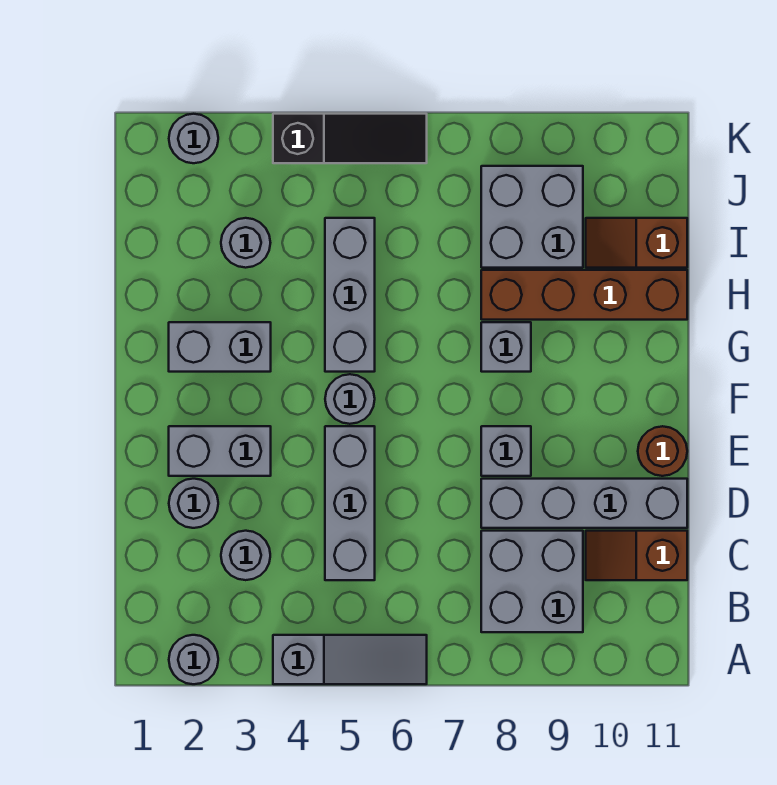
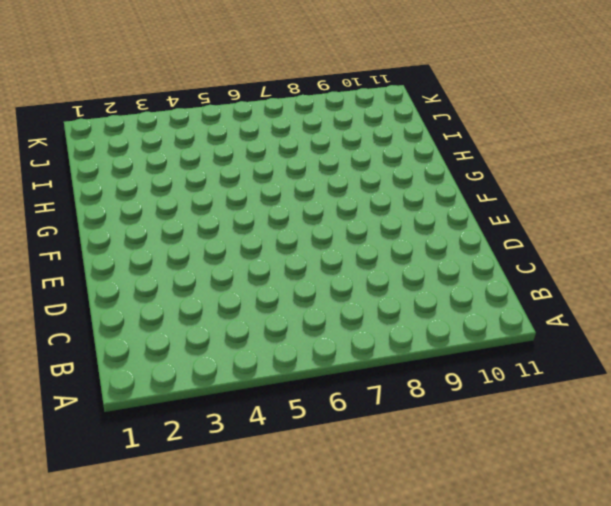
none -> grey round brick A2 level 1
none -> grey slope A4:A6 level 1 top 4
none -> grey brick B8:C9 level 1

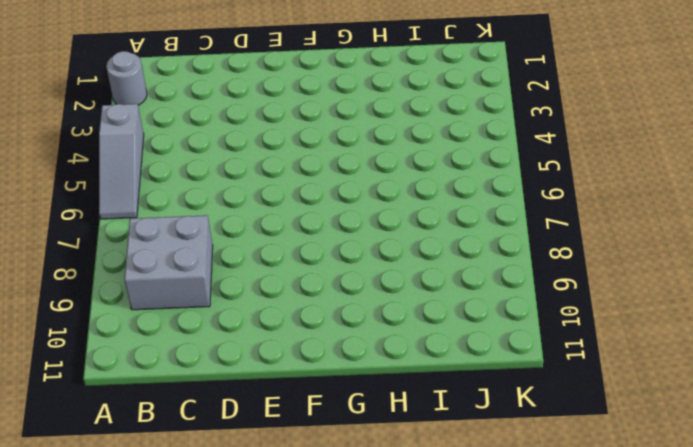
none -> grey round brick C3 level 1
none -> grey brick C5:E5 level 1
none -> brown slope C10:C11 level 1 top 11

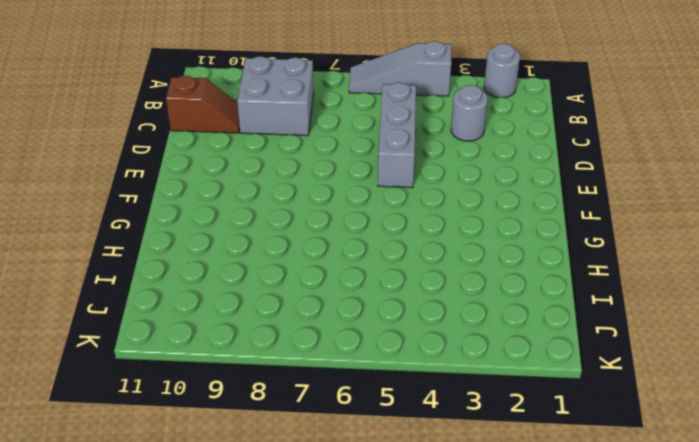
none -> grey round brick D2 level 1
none -> grey brick D8:D11 level 1
none -> grey brick E2:E3 level 1

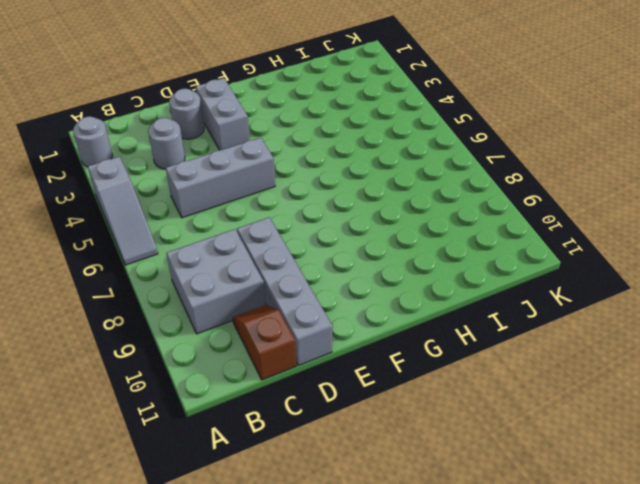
none -> grey brick E8 level 1
none -> brown round brick E11 level 1
none -> grey round brick F5 level 1

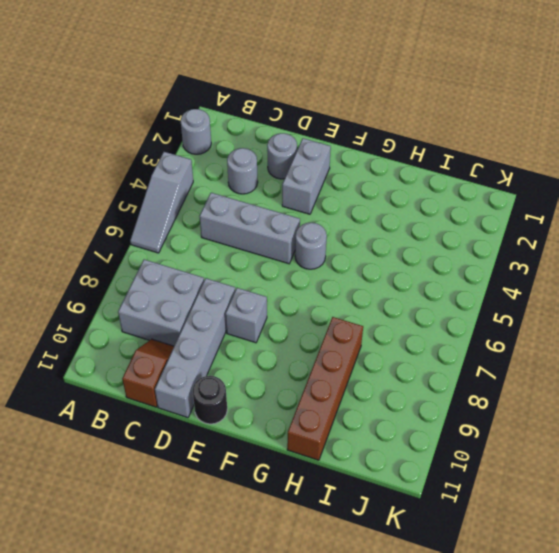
black round brick E11 level 1 -> brown round brick E11 level 1
none -> grey brick G2:G3 level 1
none -> grey brick G5:I5 level 1
none -> grey brick G8 level 1

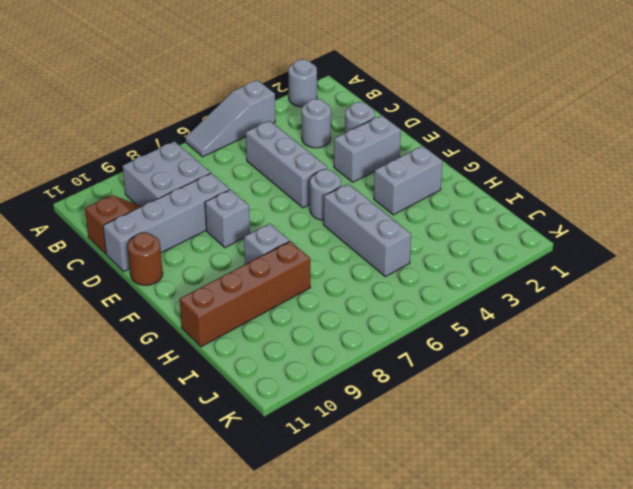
none -> grey round brick I3 level 1
none -> grey brick I8:J9 level 1
none -> brown slope I10:I11 level 1 top 11

